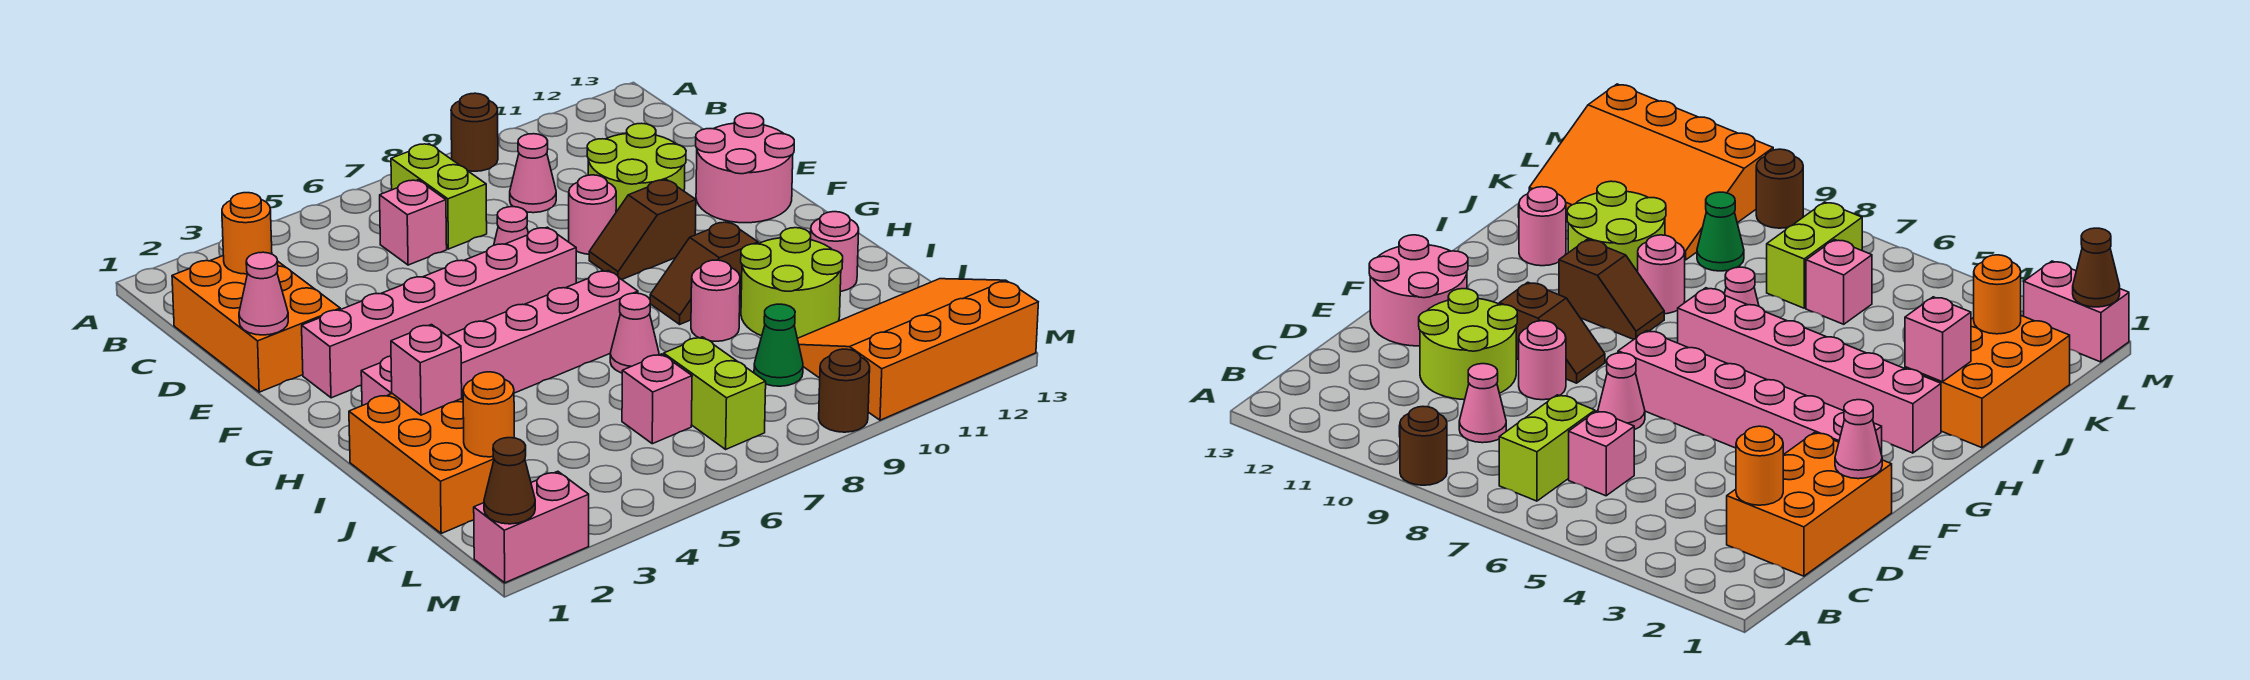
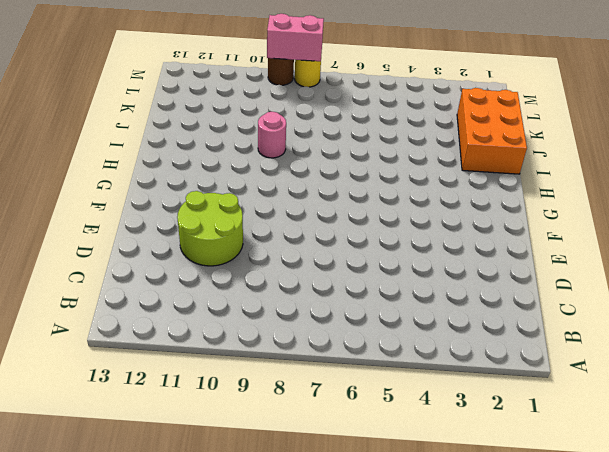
yellow round brick M8 level 1 -> none
pink brick M8:M9 level 2 -> pink brick M1:M2 level 1
none -> brown round brick A9 level 1
none -> lime brick B7:C7 level 1
none -> orange brick C1:E2 level 1

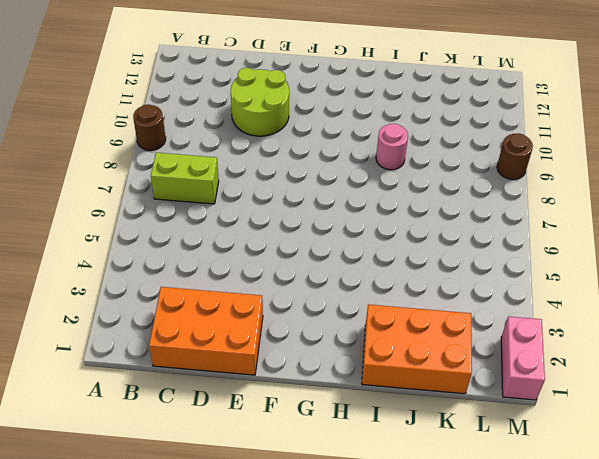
none -> pink brick C6 level 1
none -> pink cone C9 level 1
none -> pink cone E7 level 1

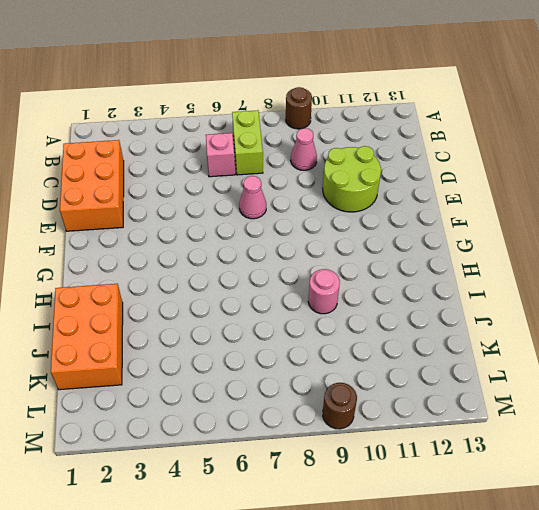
none -> pink round brick E9 level 1
none -> pink round brick E12:F13 level 1
none -> pink brick F2:F7 level 1

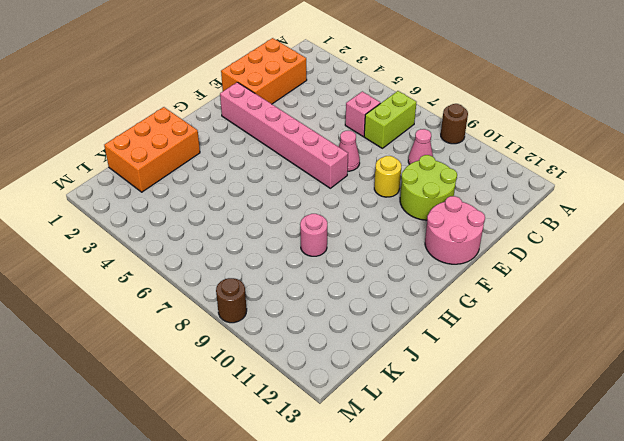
yellow round brick E9 level 1 -> pink round brick E9 level 1
none -> brown slope F9:F10 level 1 top 10
none -> pink brick H2:H7 level 1
none -> brown slope H9:H10 level 1 top 10

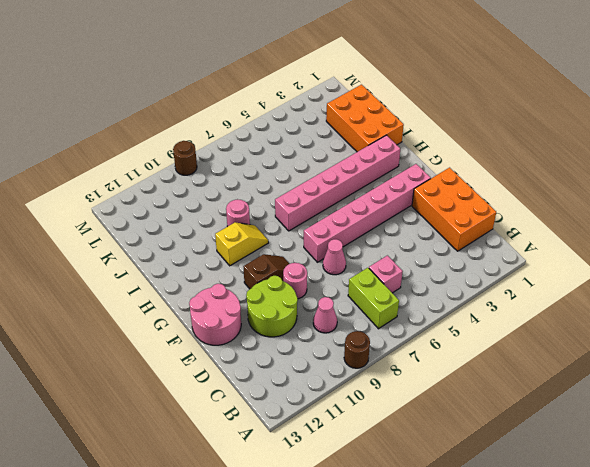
yellow slope H9:H10 level 1 top 10 -> brown slope H9:H10 level 1 top 10
none -> pink cone I7 level 1
none -> lime round brick I10:J11 level 1
none -> pink round brick I12 level 1

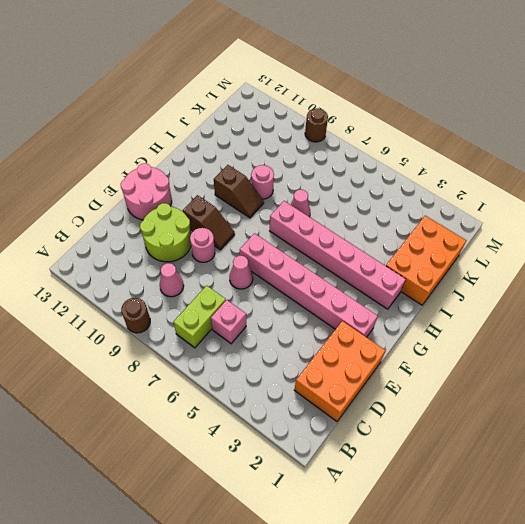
none -> lime round brick I10:J11 level 1
none -> pink round brick I12 level 1
none -> pink brick K6 level 1

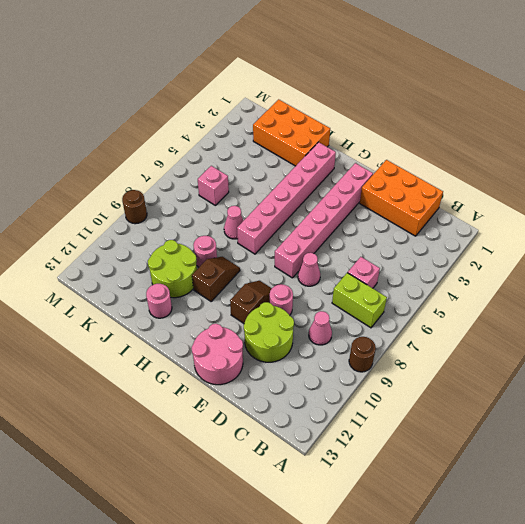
none -> lime brick K7:L7 level 1
none -> green cone K9 level 1
none -> orange slope K10:M13 level 1 top M

